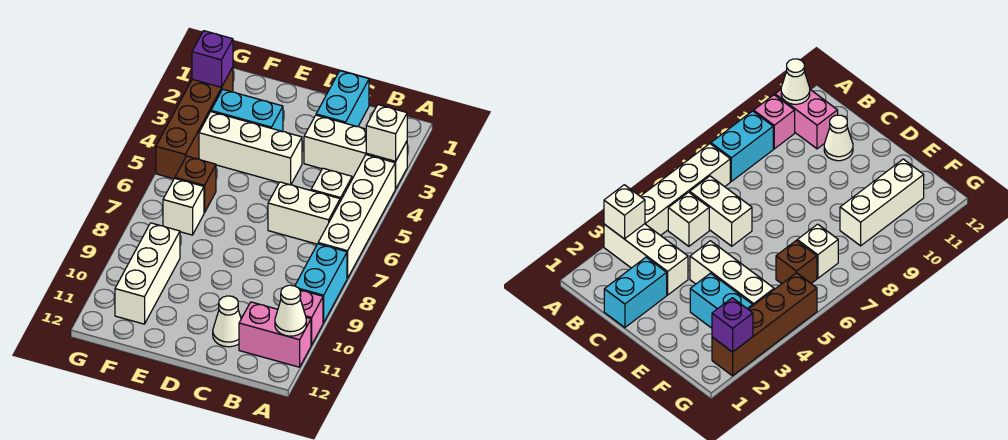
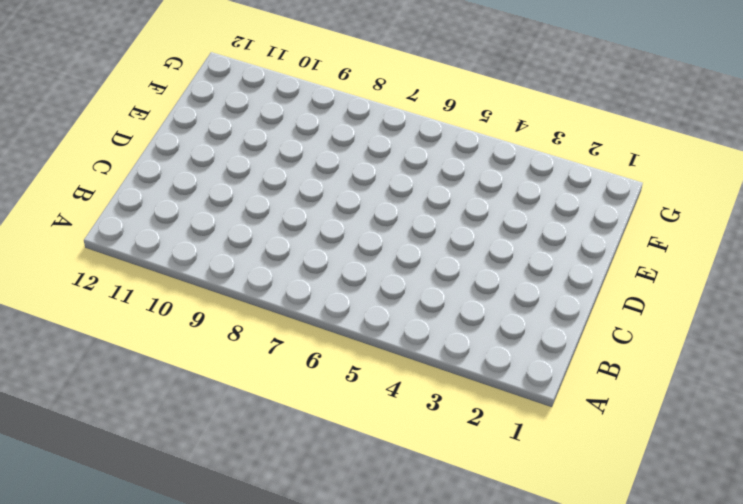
none -> white brick A3:C3 level 1
none -> white brick A4:A7 level 1
none -> cyan brick A8:A9 level 1

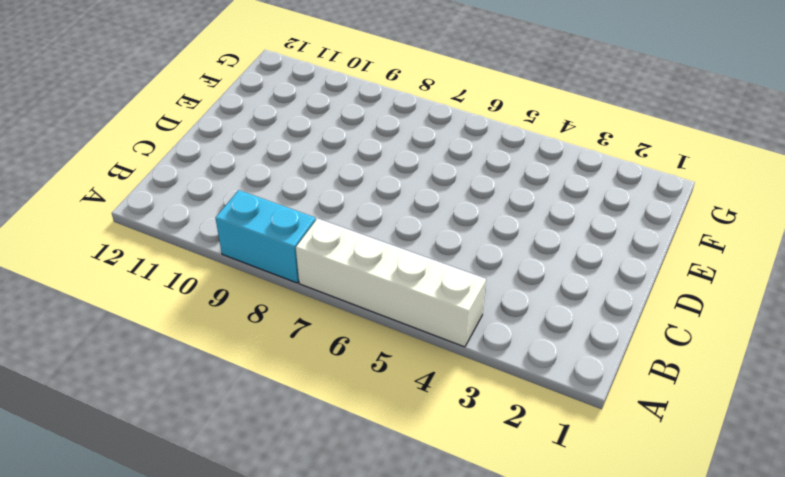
none -> white brick A3:C3 level 1
none -> pink brick A10 level 1
none -> pink brick A11:B11 level 1

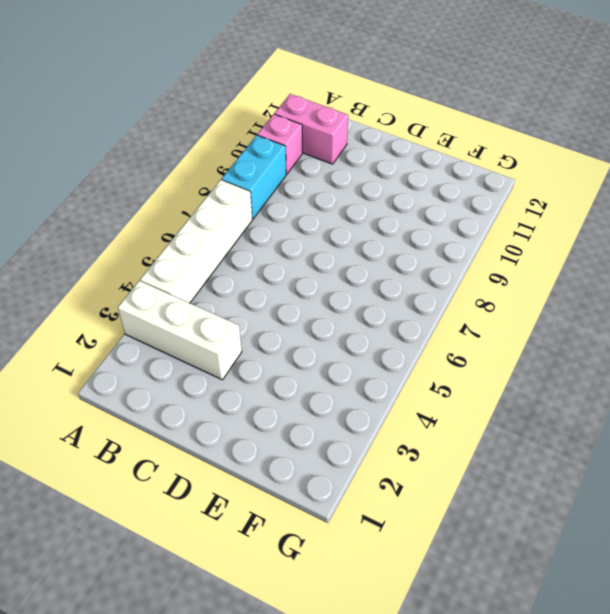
none -> white brick B5 level 1
none -> white brick B6:C6 level 1
none -> cyan brick C1:C2 level 1

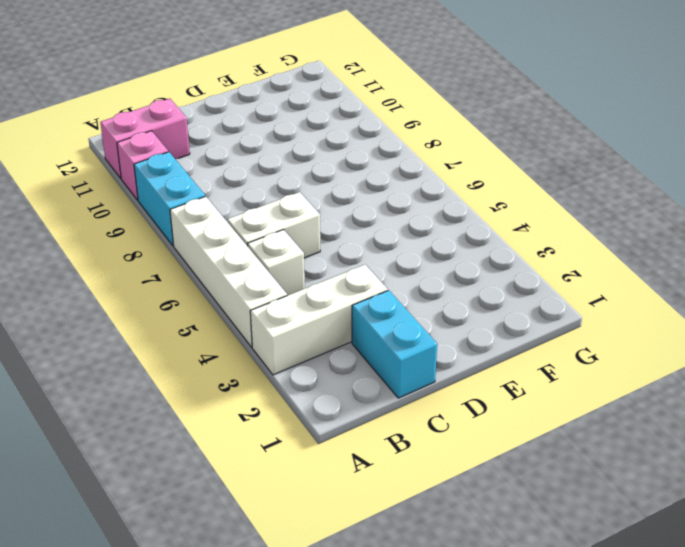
none -> white cone C11 level 1
none -> white brick D4:F4 level 1
none -> cyan brick E3:F3 level 1

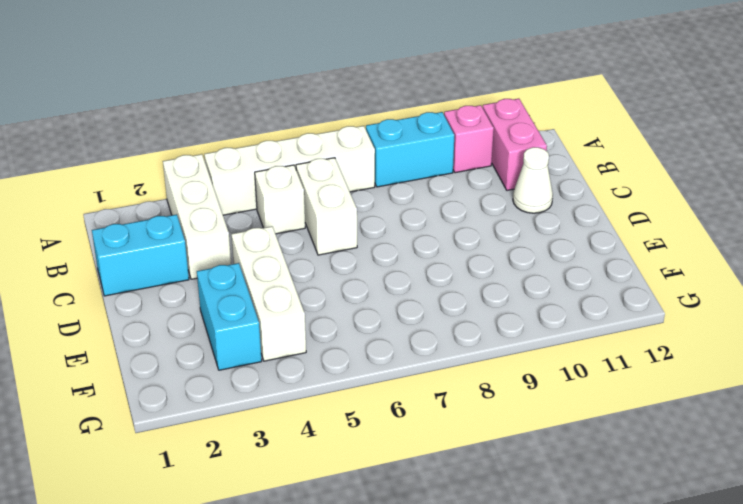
none -> brown brick F6 level 1
none -> white brick F7 level 1
none -> white brick F9:F11 level 1

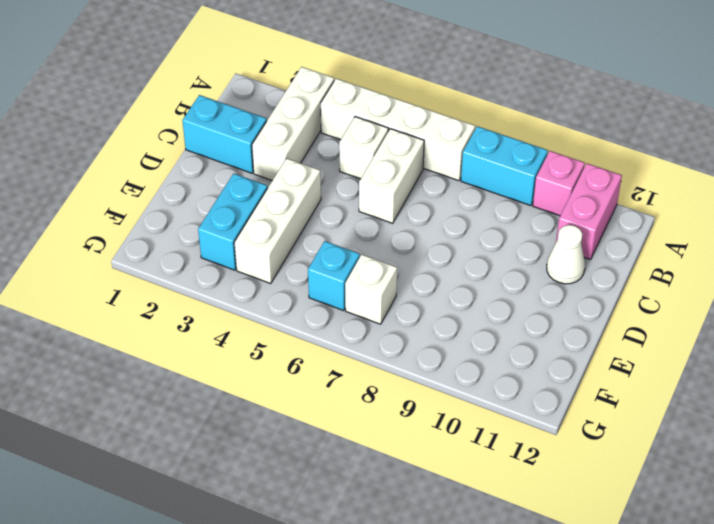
cyan brick F6 level 1 -> brown brick F6 level 1
none -> white brick F9:F11 level 1
none -> brown brick G2:G5 level 1
none -> white brick A3 level 2

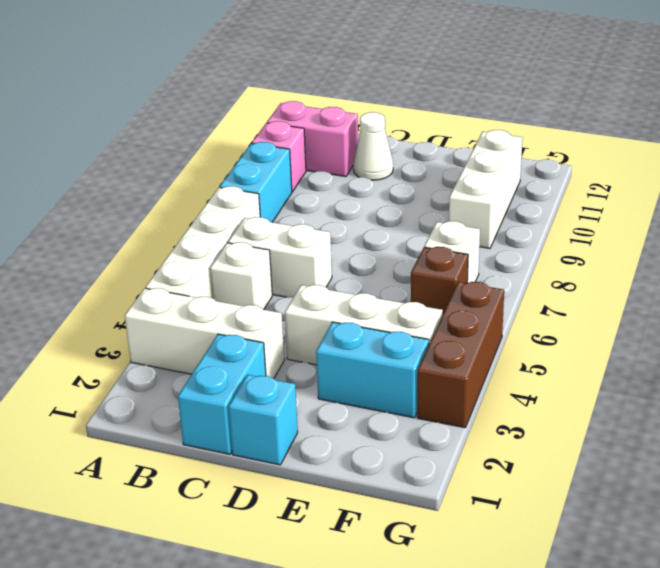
cyan brick D1 level 1 -> none
brown brick G3:G5 level 1 -> brown brick G2:G5 level 1
none -> white brick A3 level 2
none -> white cone A11 level 2
none -> purple brick G2 level 2

